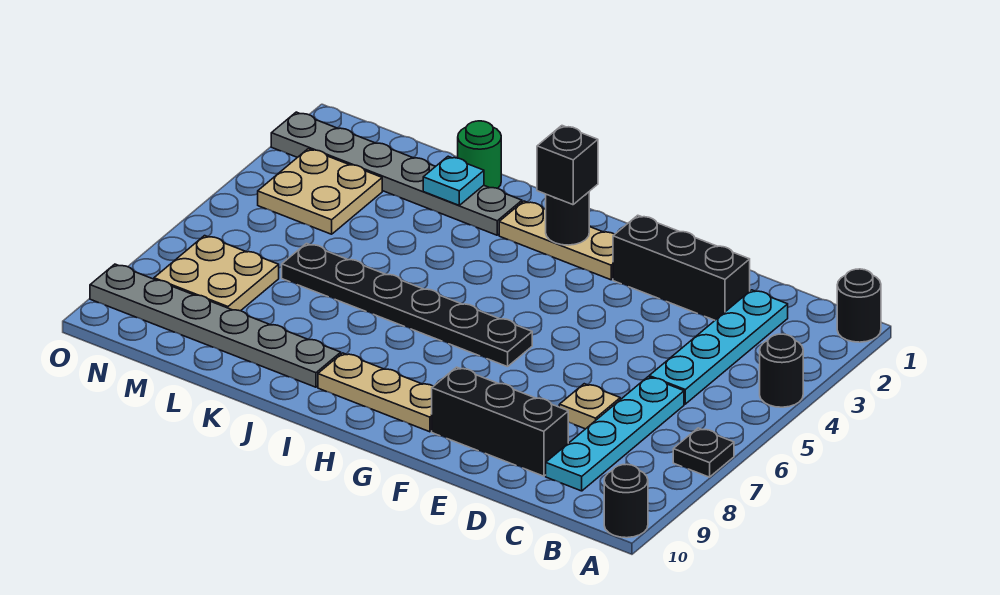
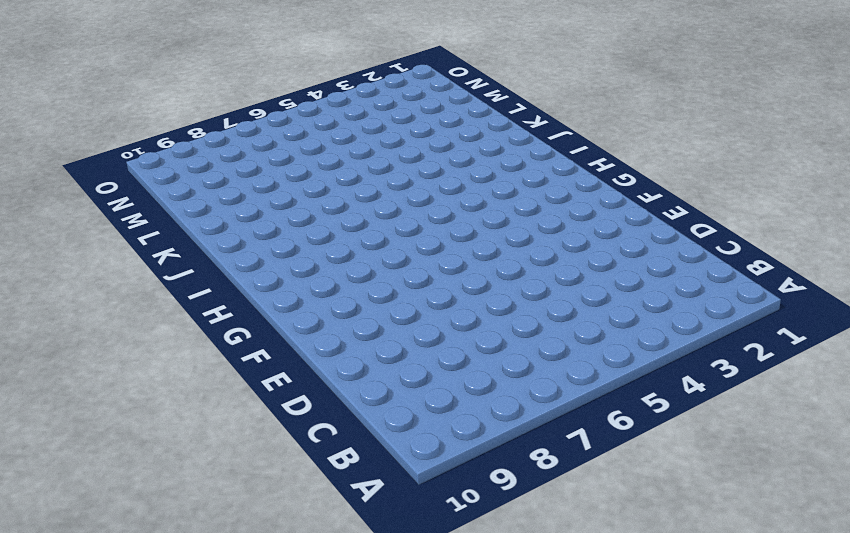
none -> black round brick A1 level 1
none -> black round brick A4 level 1
none -> black plate A7 level 1

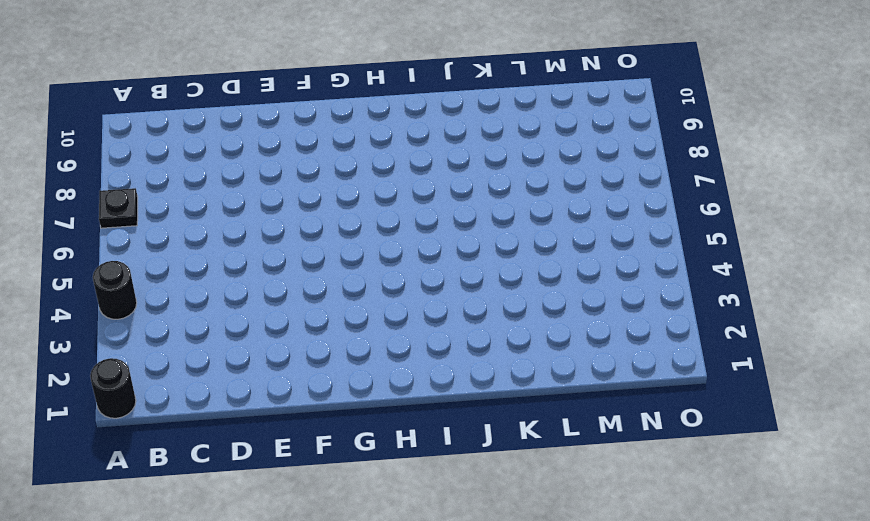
none -> black round brick A10 level 1
none -> cyan plate C2:C5 level 1
none -> cyan plate C6:C9 level 1

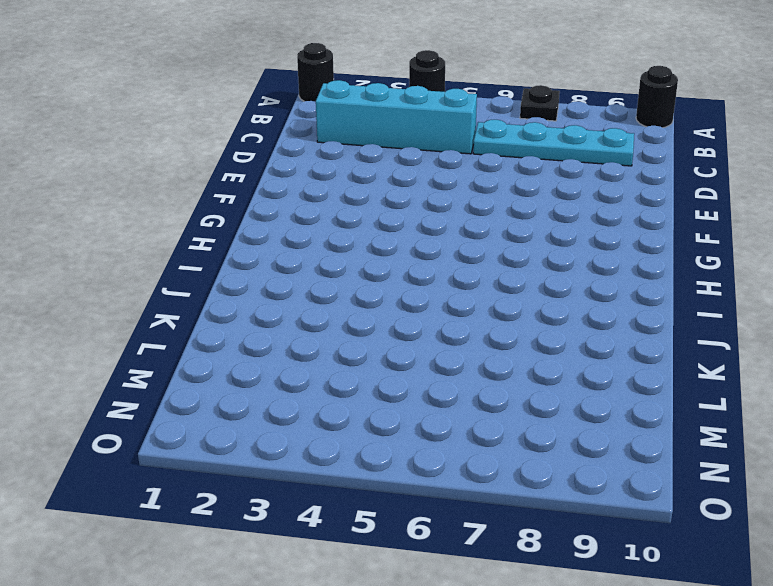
cyan brick C2:C5 level 1 -> cyan plate C2:C5 level 1
none -> black brick D2:F2 level 1
none -> tan plate D7 level 1
none -> black brick D9:F9 level 1

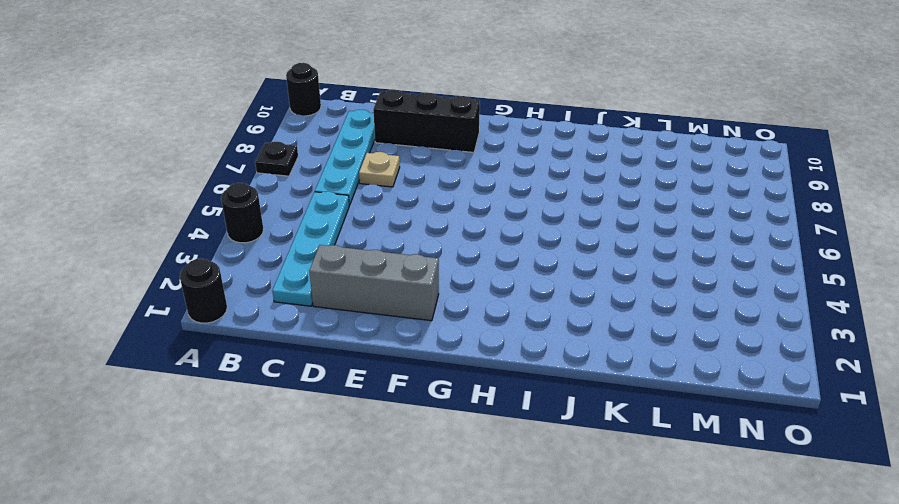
grey brick D2:F2 level 1 -> black brick D2:F2 level 1
none -> tan plate G2:I2 level 1
none -> black plate G6:L6 level 1
none -> tan plate G9:I9 level 1

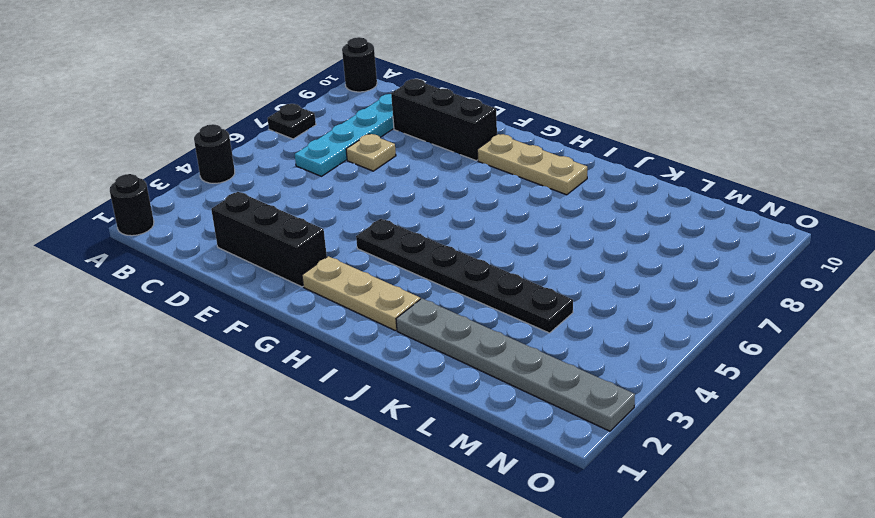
black plate G4:L4 level 1 -> black plate G6:L6 level 1
none -> cyan plate C2:C5 level 1
none -> grey plate J9:O9 level 1
none -> green round brick K1 level 1

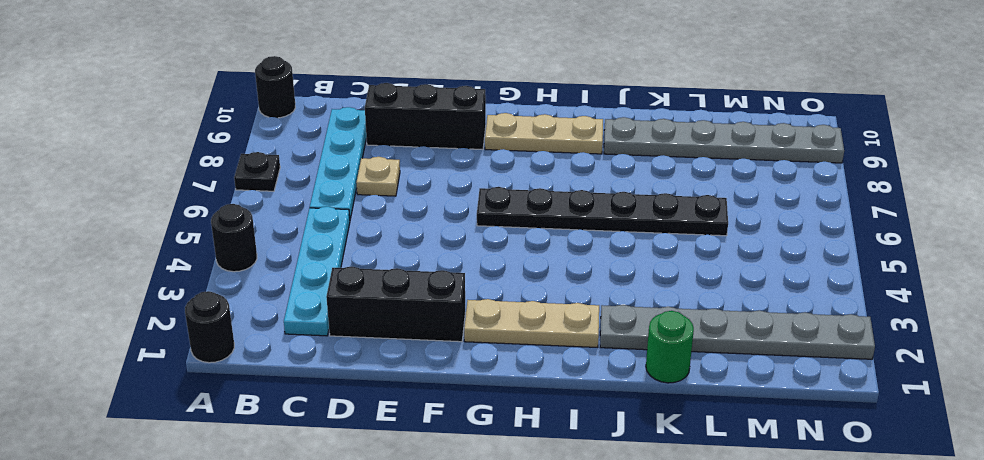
none -> tan plate M3:N4 level 1
none -> tan plate M7:N8 level 1
none -> black round brick H2 level 2

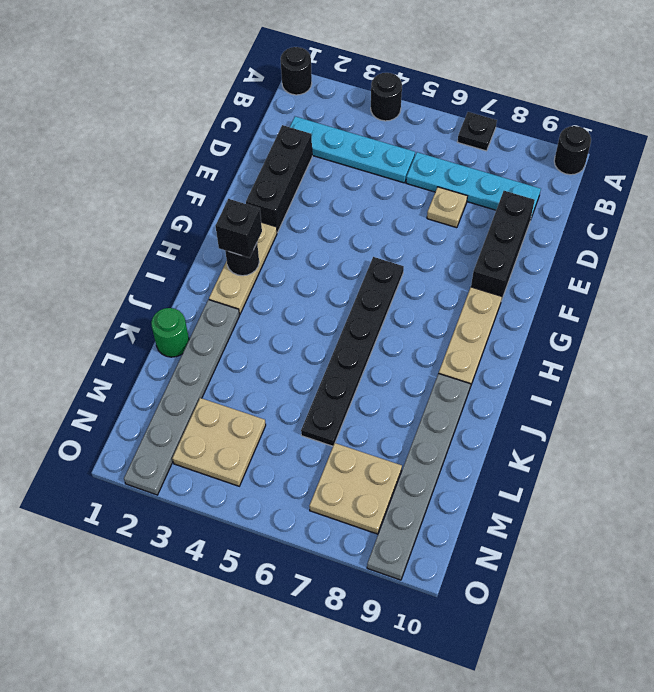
none -> cyan plate K2 level 2

